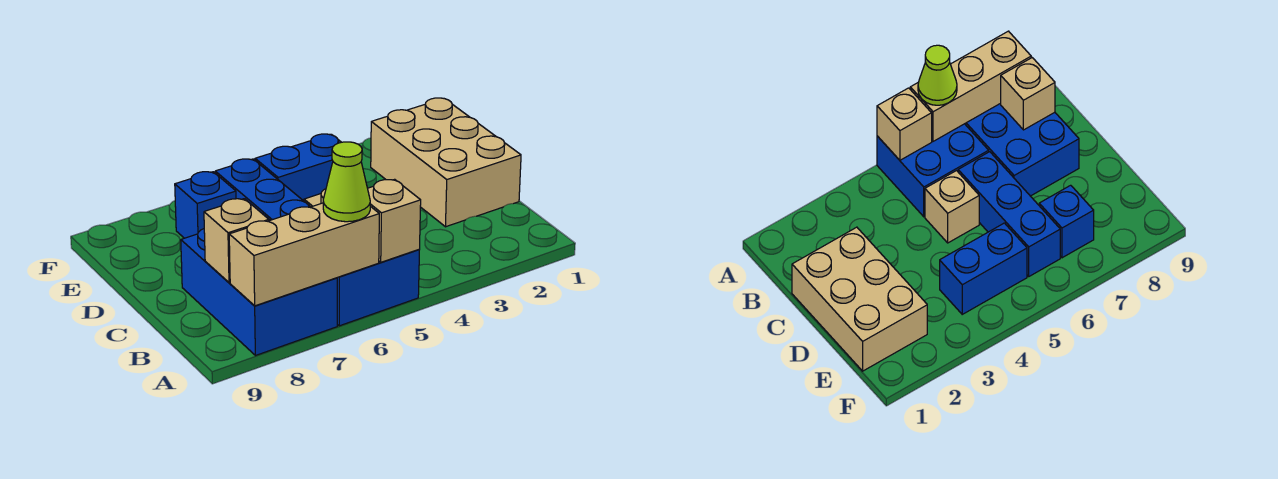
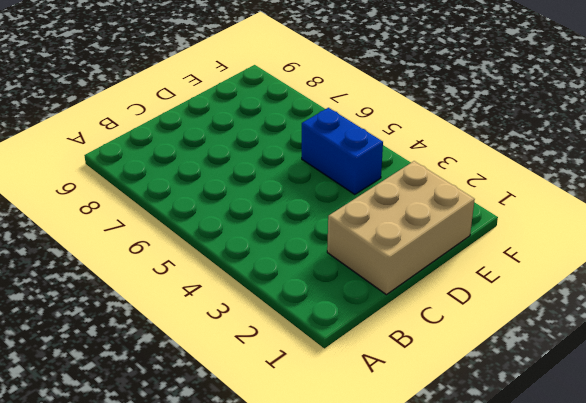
none -> blue brick A5:B6 level 1
none -> blue brick A7:C8 level 1

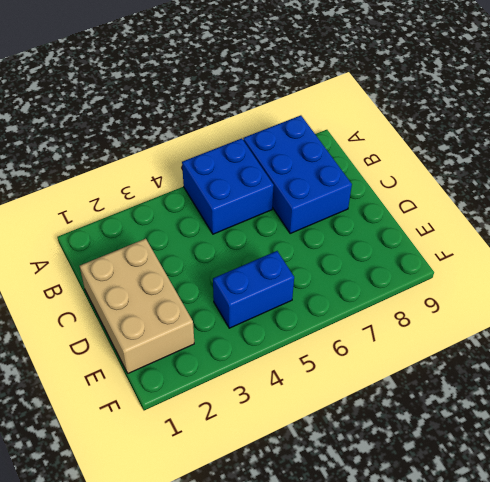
none -> tan brick C5 level 1
none -> blue brick C6:E6 level 1

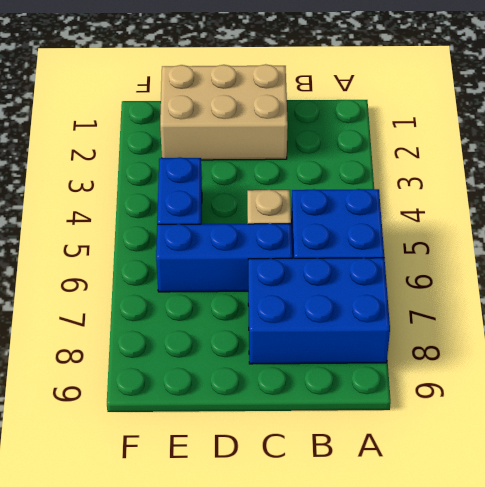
none -> blue brick E7 level 1
none -> tan brick A5 level 2

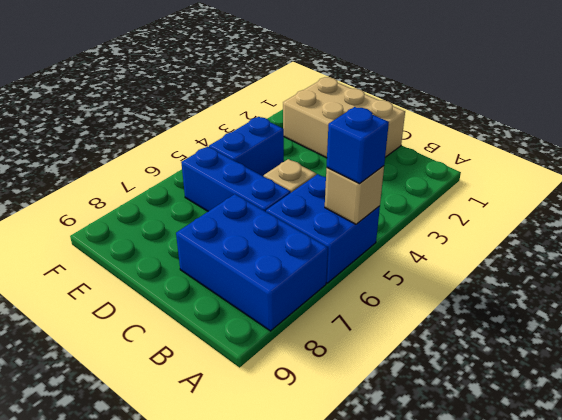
blue brick A5 level 3 -> blue brick E7 level 1
none -> tan brick A6:A8 level 2
none -> tan brick B8 level 2

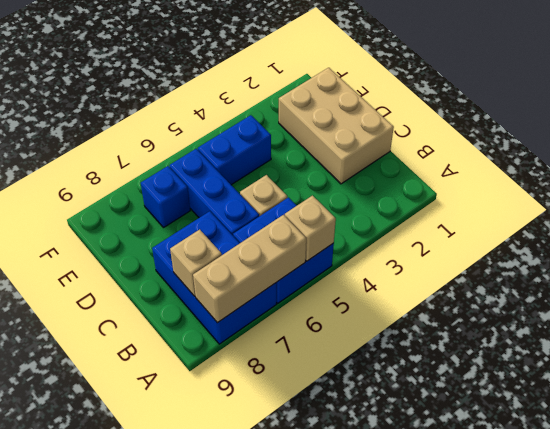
none -> lime cone A6 level 3

